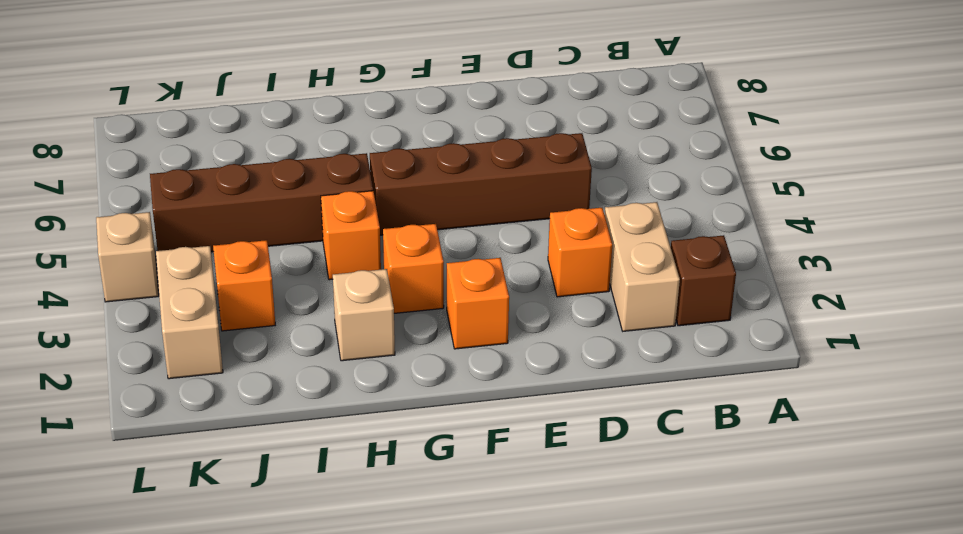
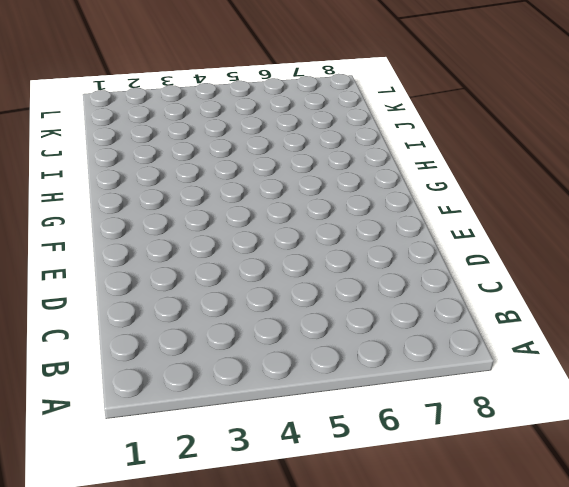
none -> brown brick B2 level 1
none -> tan brick C2:C3 level 1
none -> orange brick D3 level 1

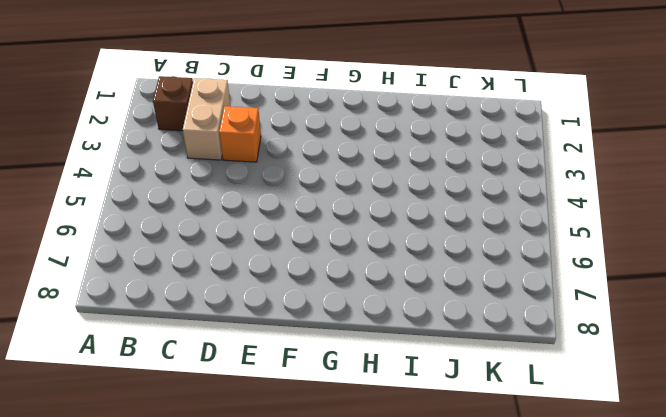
none -> brown brick D5:G5 level 1
none -> orange brick F2 level 1
none -> orange brick G3 level 1

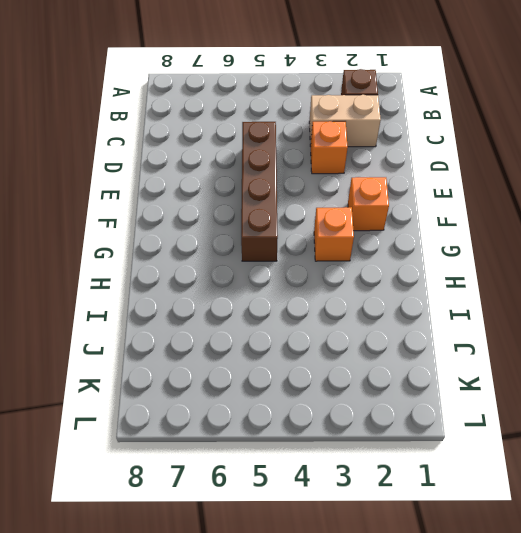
none -> tan brick H2 level 1
none -> orange brick H4 level 1
none -> brown brick H5:K5 level 1

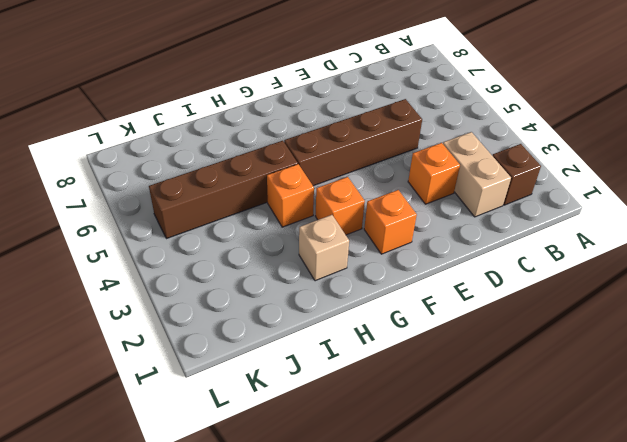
none -> orange brick J3 level 1
none -> tan brick K2:K3 level 1
none -> tan brick L4 level 1

